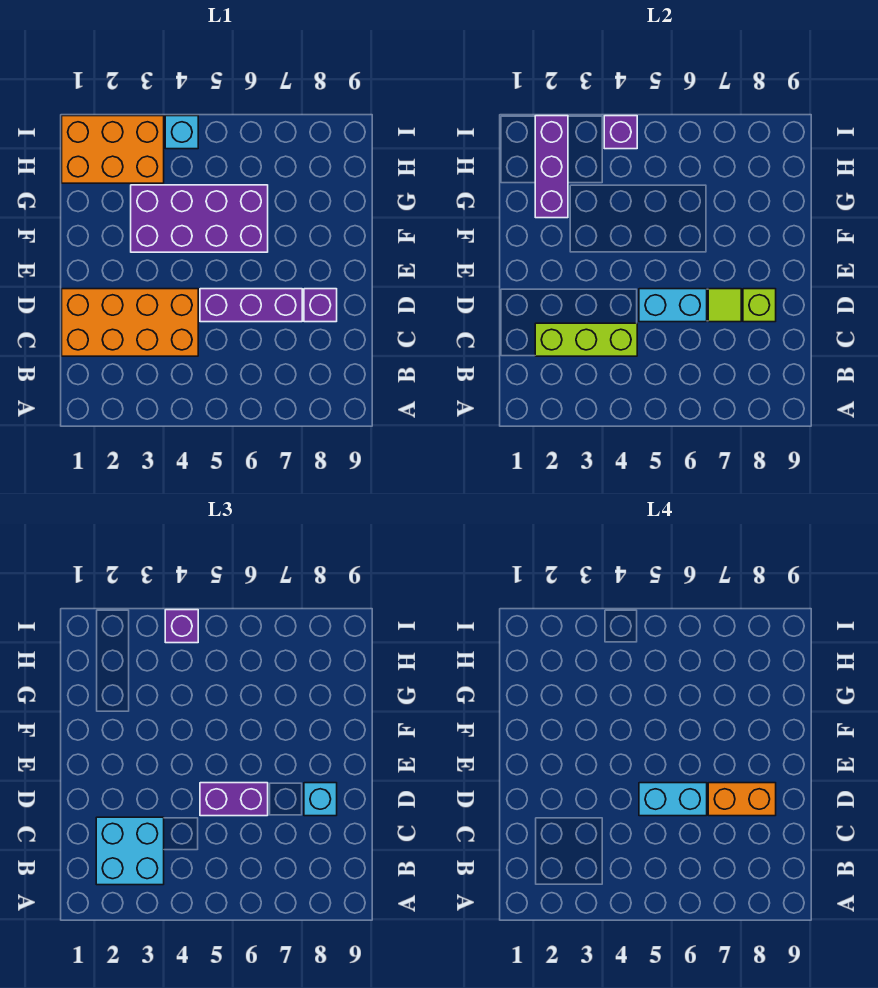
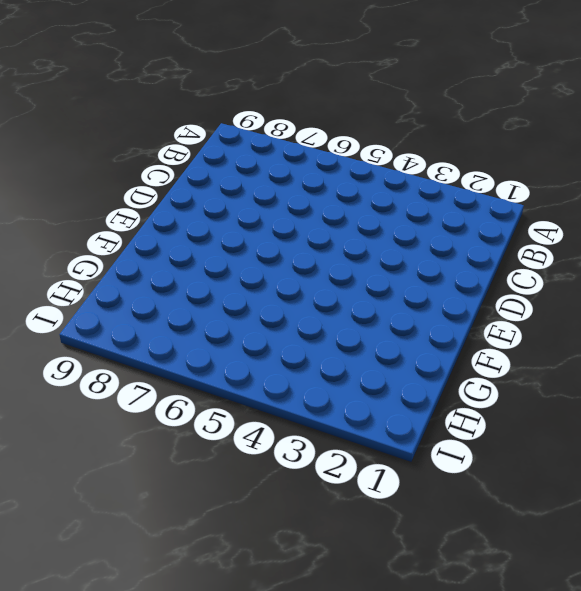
none -> orange brick C1:D4 level 1
none -> purple brick D5:D7 level 1
none -> purple brick D8 level 1

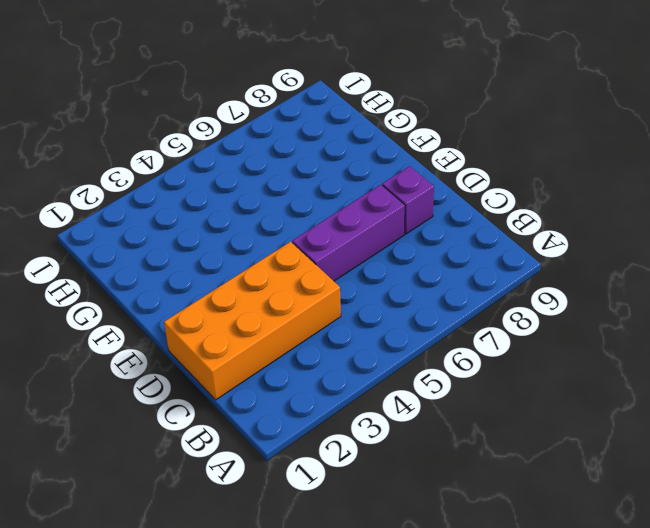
none -> purple brick F3:G6 level 1
none -> orange brick H1:I3 level 1
none -> cyan brick I4 level 1

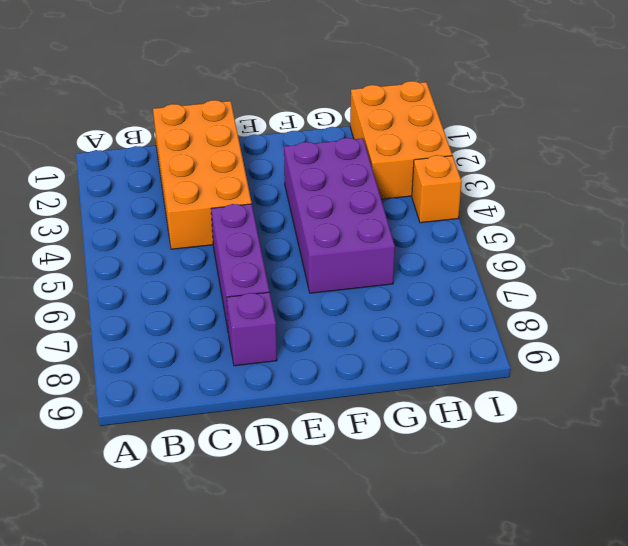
orange brick I4 level 1 -> cyan brick I4 level 1
none -> lime brick C2:C4 level 2
none -> cyan brick D5:D6 level 2
none -> lime tile D7 level 2

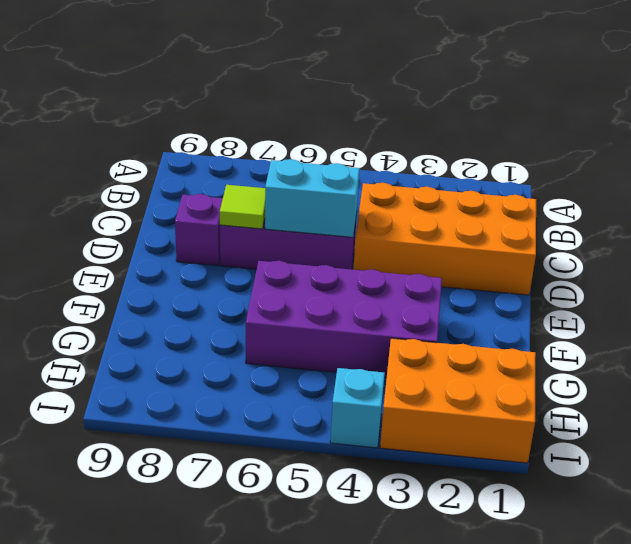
none -> lime brick C2:C4 level 2
none -> lime brick D8 level 2
none -> purple brick G2:I2 level 2

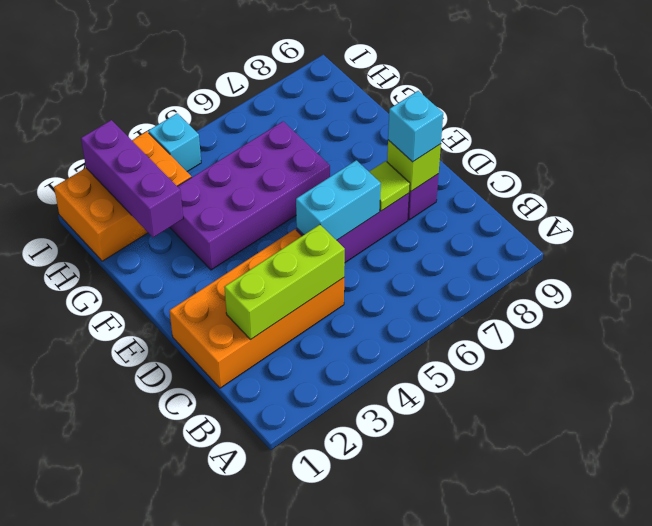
none -> purple brick I4 level 2
none -> cyan brick B2:C3 level 3
none -> purple brick D5:D6 level 3

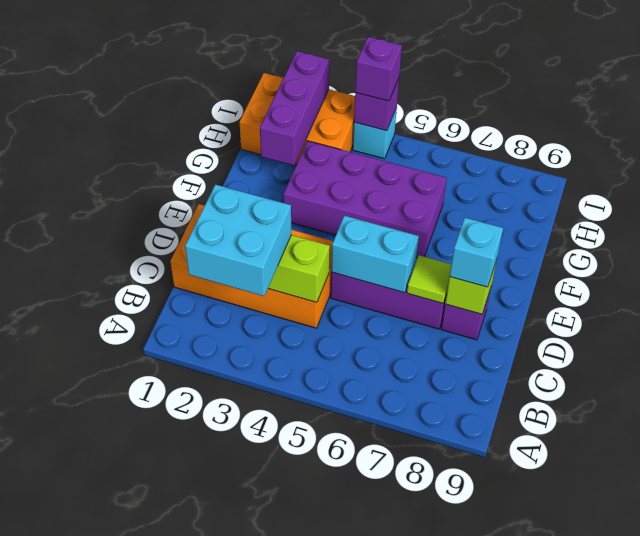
none -> purple brick D5:D6 level 3
none -> cyan brick D5:D6 level 4
none -> orange brick D7:D8 level 4

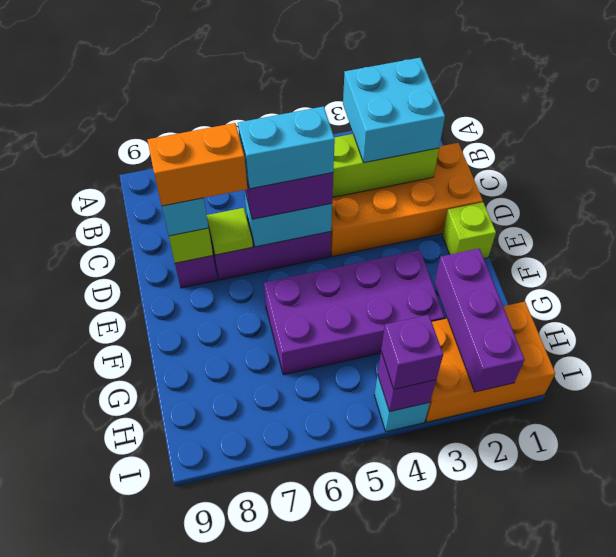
lime brick E1 level 1 -> none

